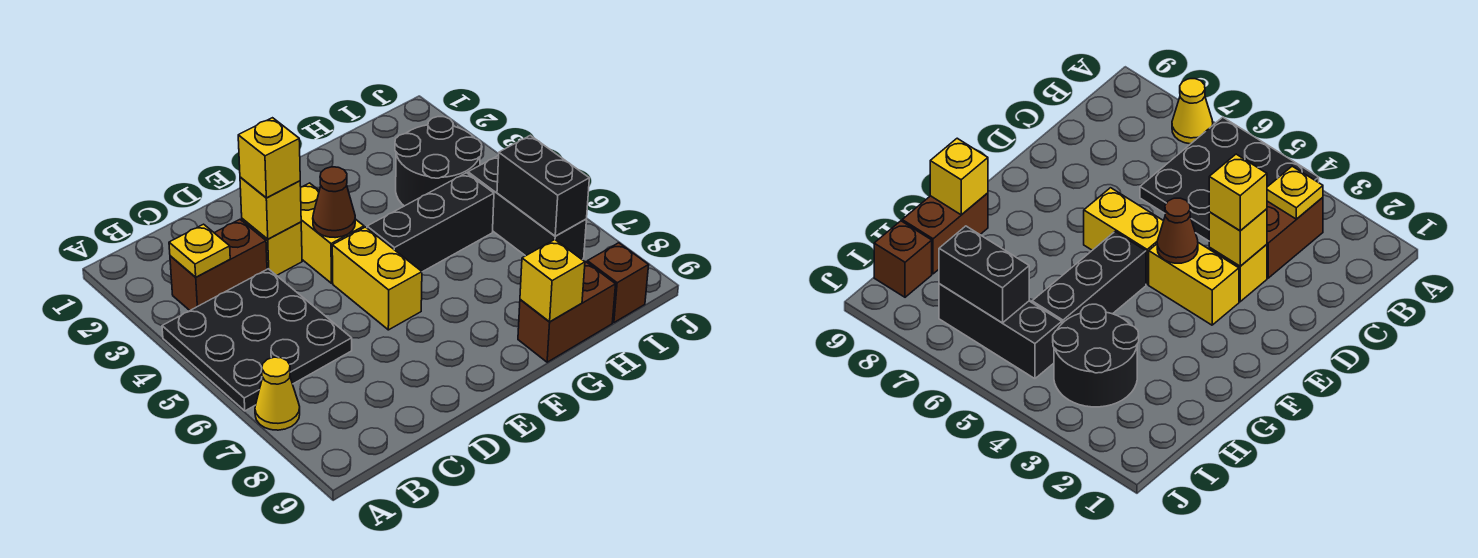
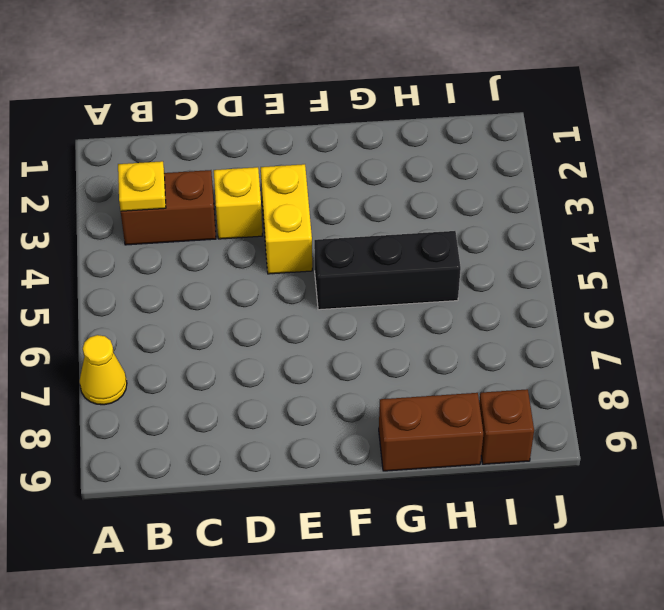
none -> black plate A4:C6 level 1
none -> yellow brick E5:E6 level 1
none -> black round brick H3:I4 level 1

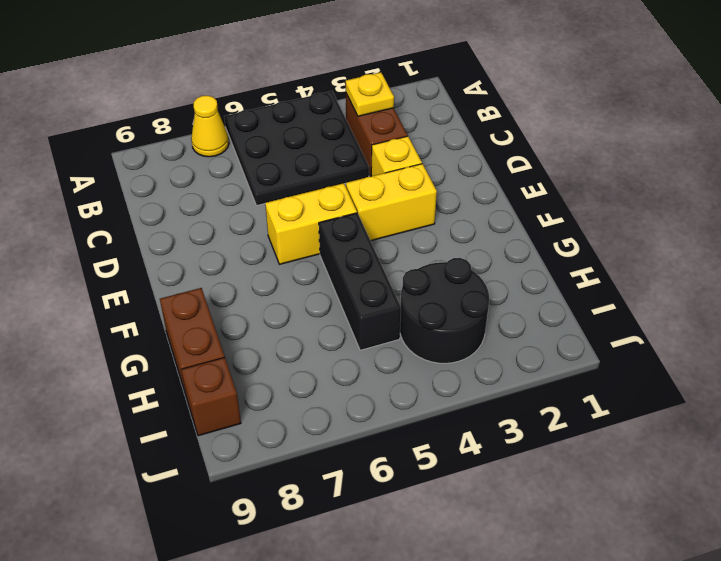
none -> black brick I5:I7 level 1
none -> yellow brick D3 level 2
none -> brown cone E4 level 2

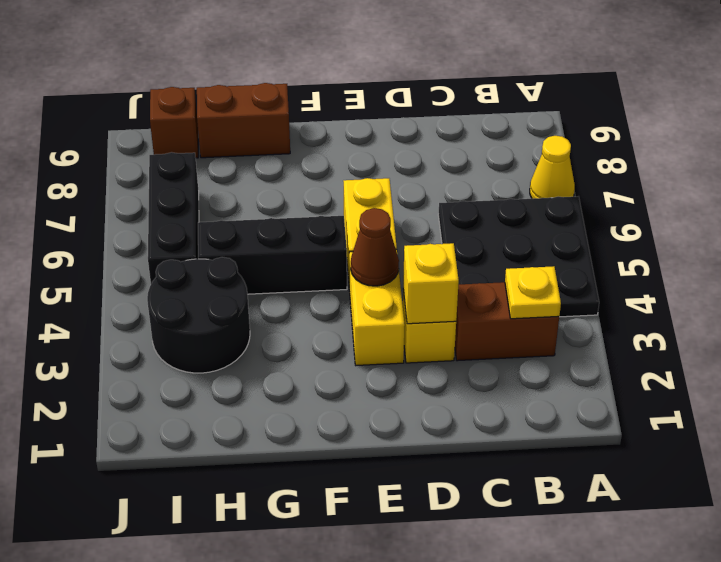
none -> yellow brick G9 level 2
none -> black brick I6:I7 level 2
none -> yellow brick D3 level 3

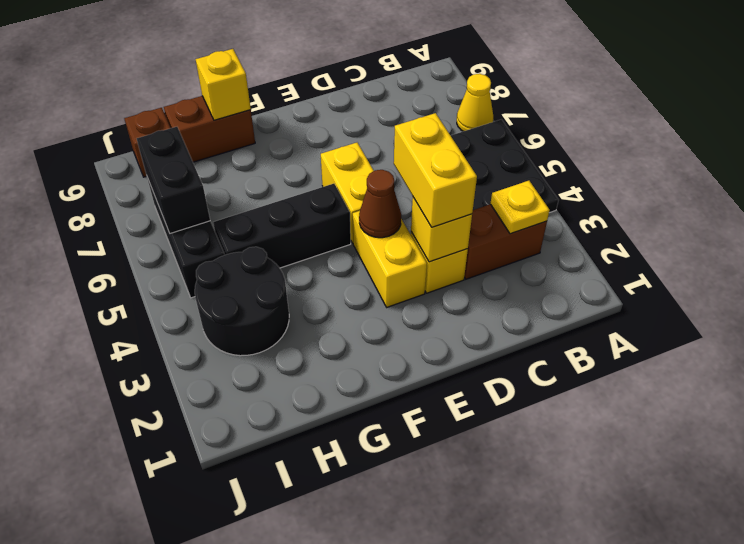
yellow brick D3:D4 level 3 -> yellow brick D3 level 3

